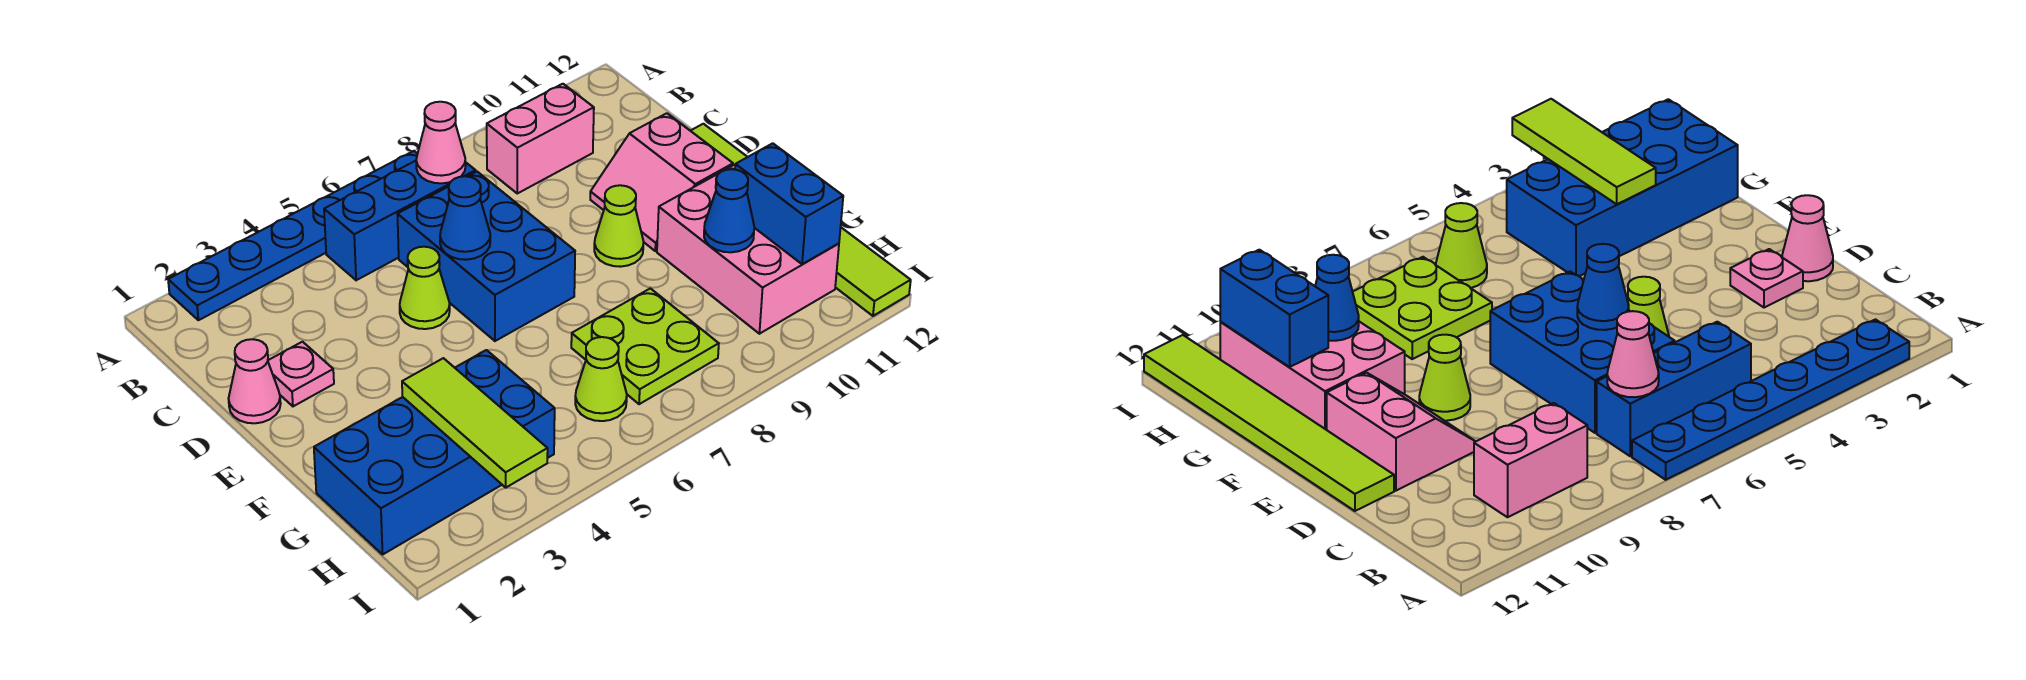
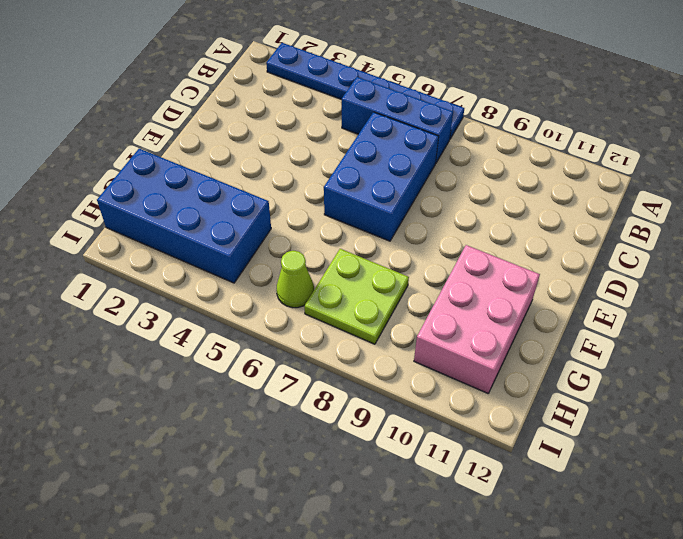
none -> pink brick B9:B10 level 1
none -> pink cone D1 level 1
none -> pink plate D2 level 1

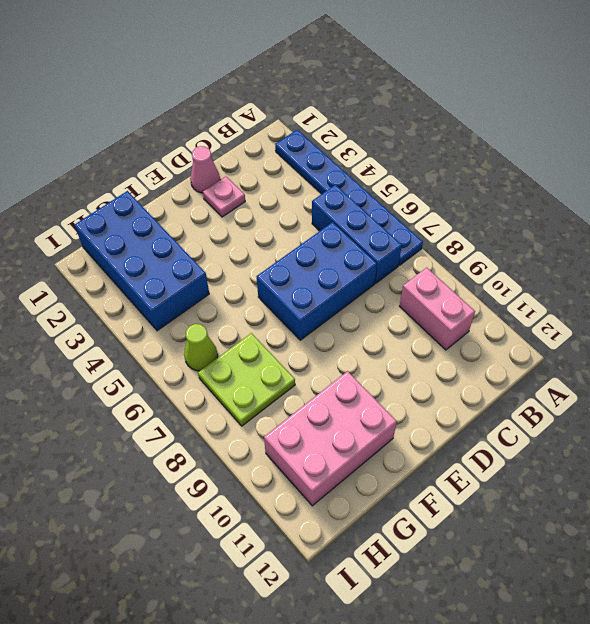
none -> lime cone D5 level 1
none -> pink slope D10:E11 level 1 top 11
none -> lime tile D12:I12 level 1

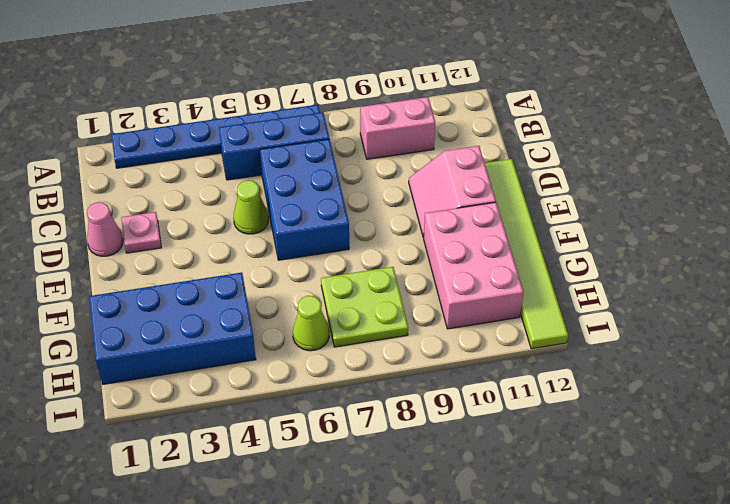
none -> lime cone E9 level 1
none -> pink cone B7 level 2
none -> blue cone D6 level 2

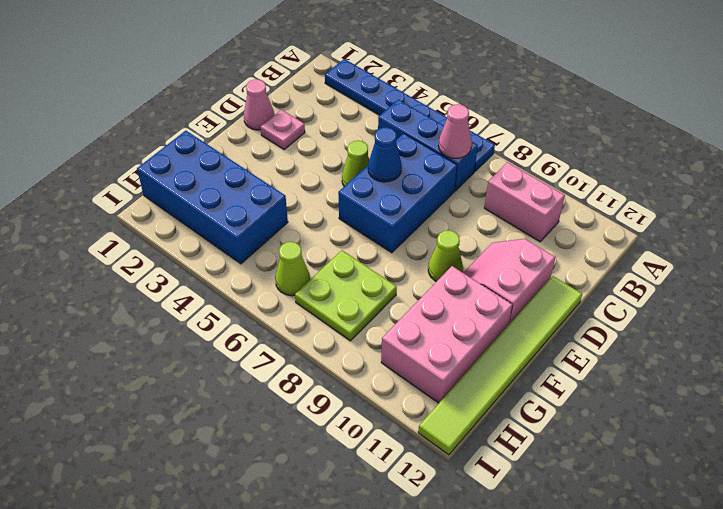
none -> lime tile G3:I3 level 2
none -> blue cone G10 level 2
none -> blue brick G11:H11 level 2

